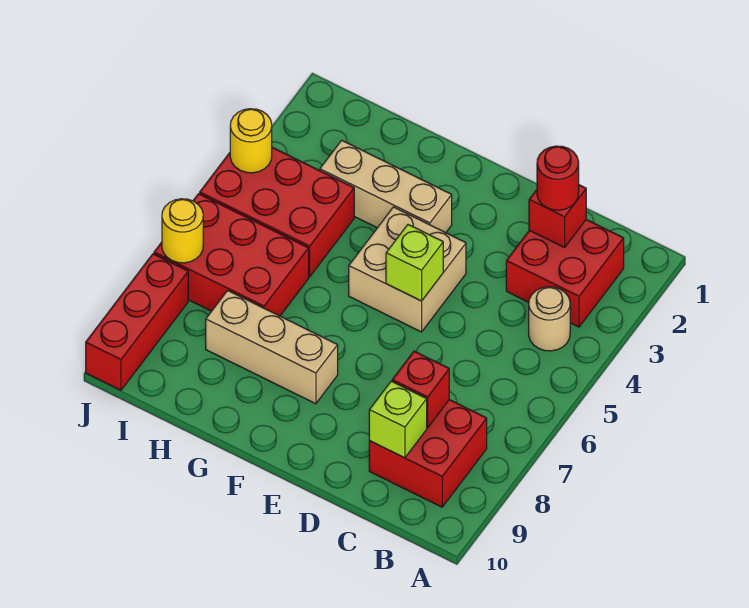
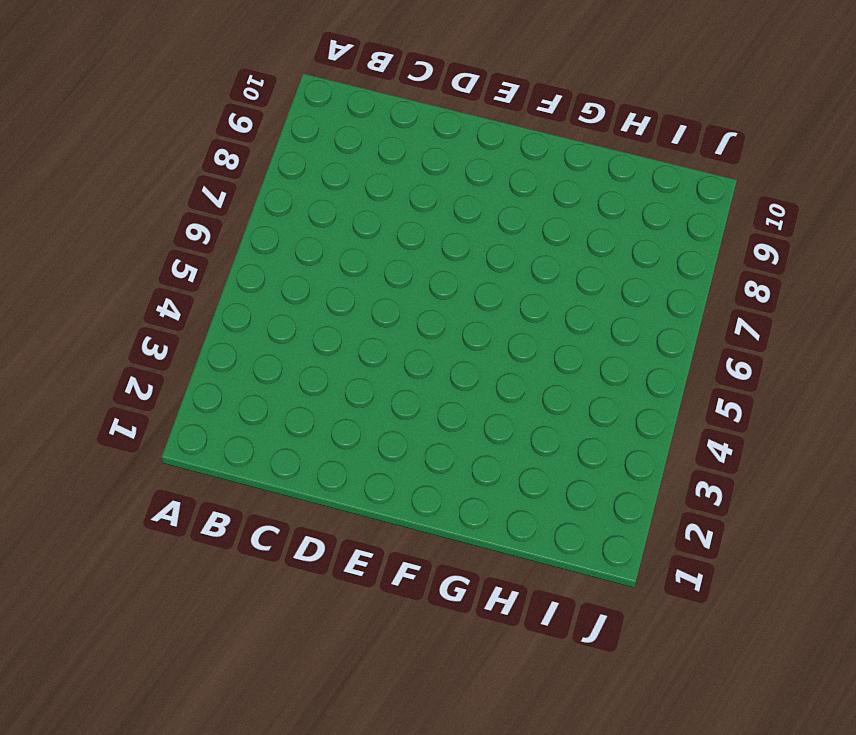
none -> red brick B2:C3 level 1
none -> tan round brick B4 level 1
none -> red brick B8:C9 level 1

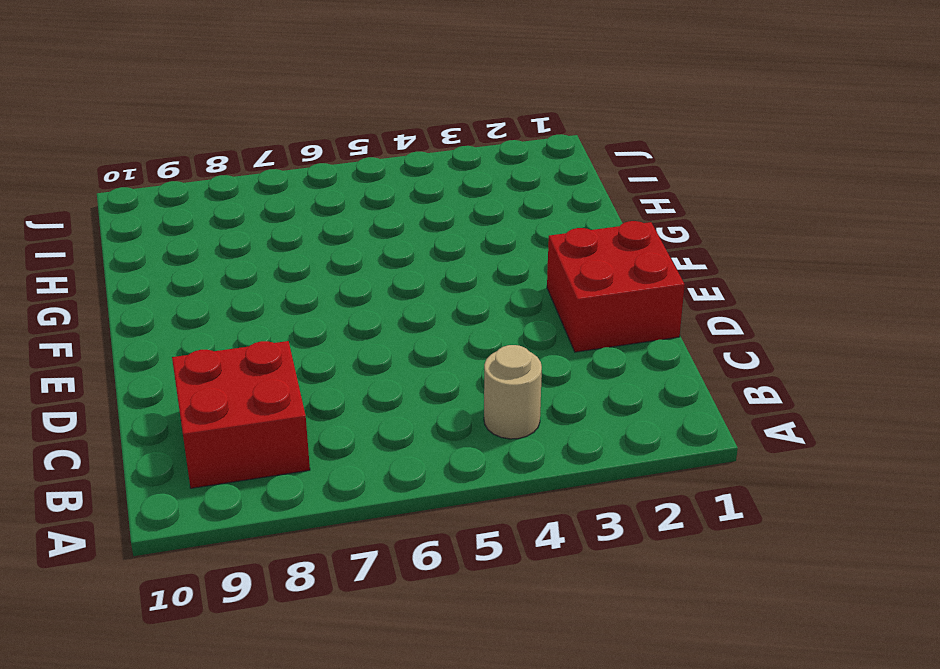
red brick D1:E2 level 1 -> red brick B2:C3 level 1
none -> tan brick E4:F5 level 1
none -> tan brick F3:H3 level 1
none -> tan brick F8:H8 level 1

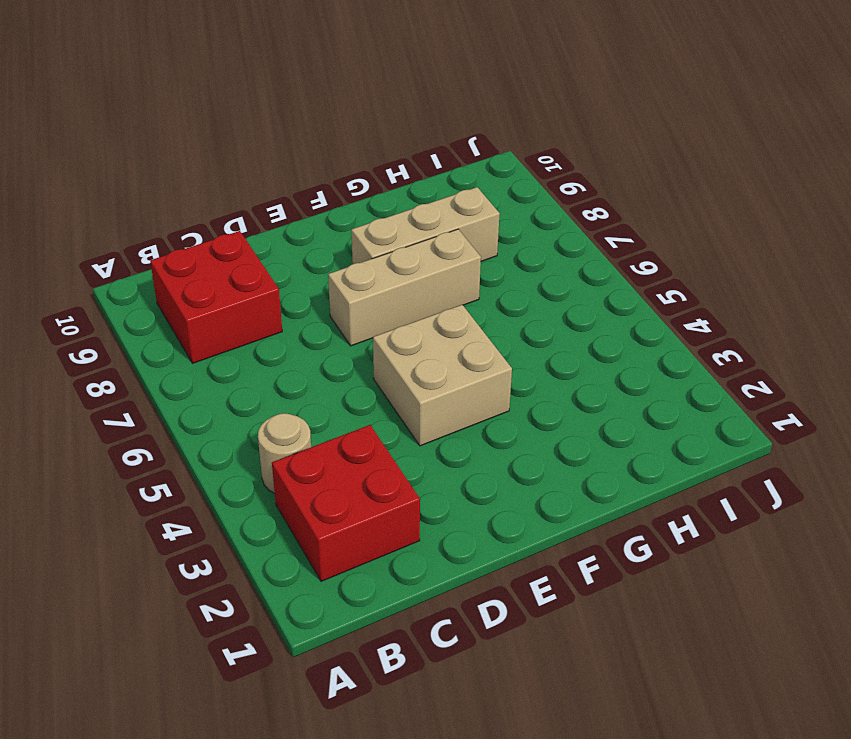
tan brick E7:G7 level 1 -> tan brick F3:H3 level 1
none -> red brick H4:J5 level 1
none -> red brick H6:J7 level 1
none -> red brick J8:J10 level 1

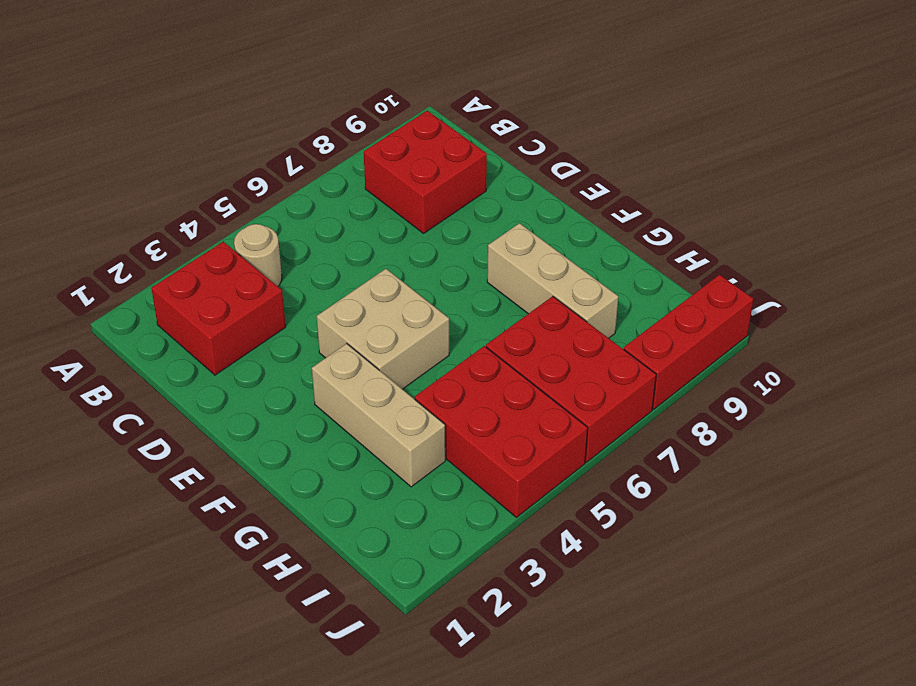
none -> red brick C2 level 2
none -> red brick C8 level 2
none -> lime brick C9 level 2

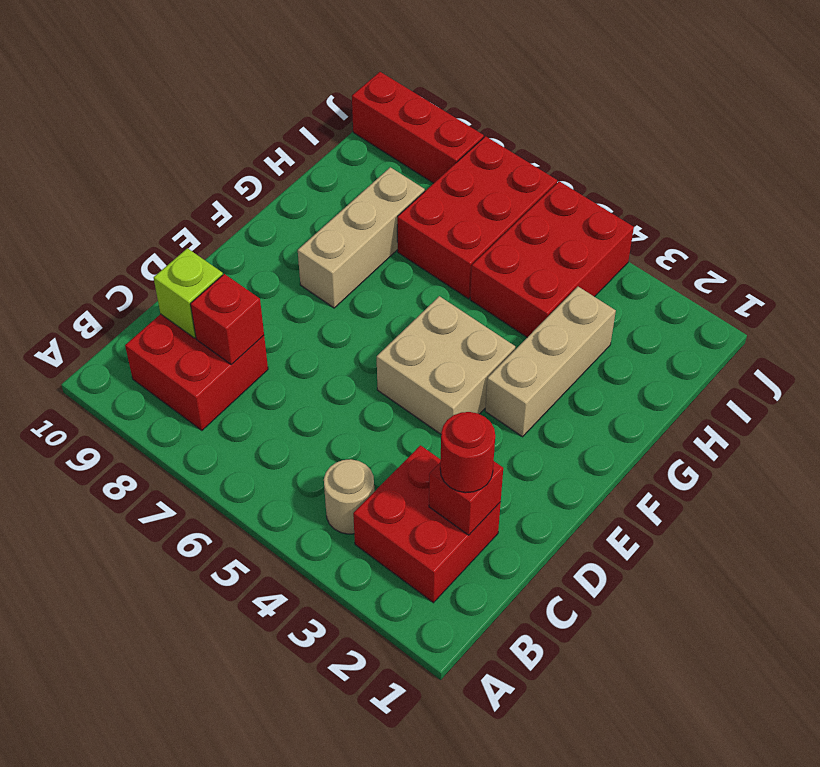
none -> lime brick E5 level 2
none -> yellow round brick J4 level 2
none -> yellow round brick J7 level 2

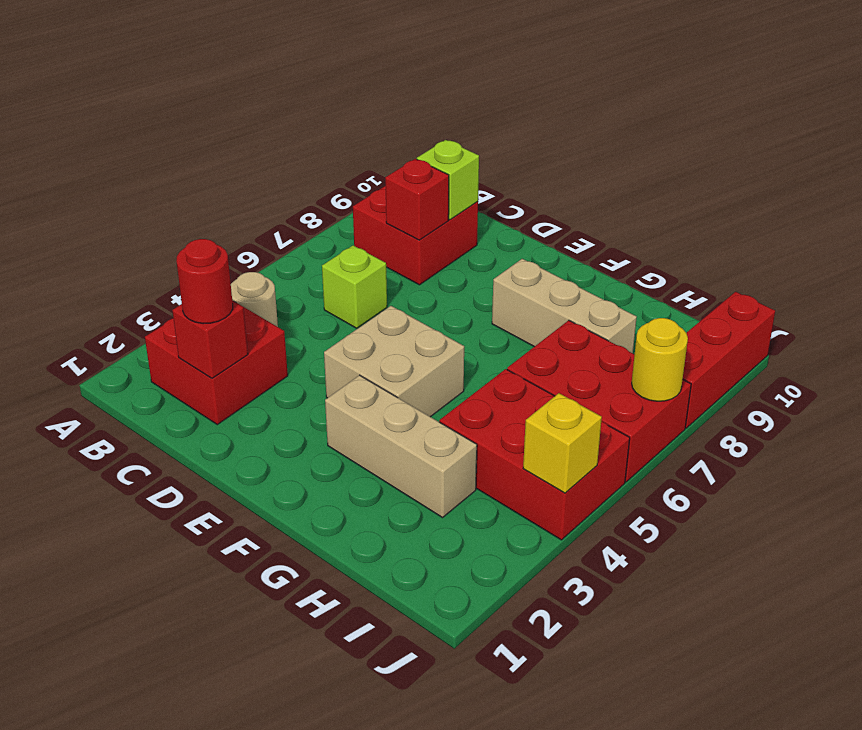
lime brick C6 level 1 -> lime brick E5 level 2
yellow brick J4 level 2 -> yellow round brick J4 level 2

